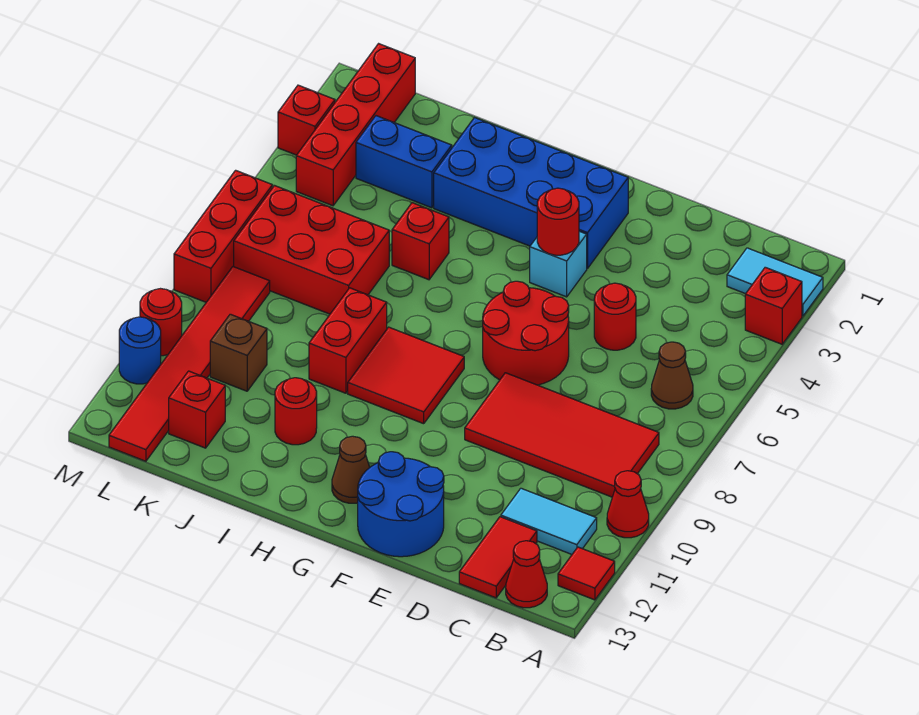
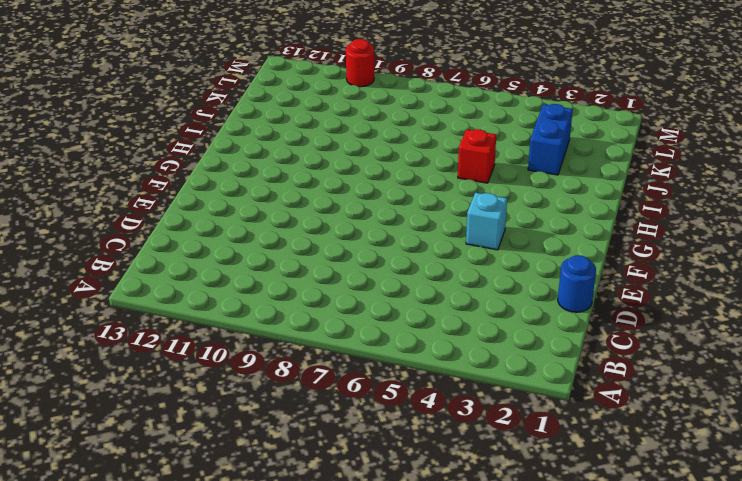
blue round brick D1 level 1 -> blue round brick M11 level 1
none -> cyan tile A2:B2 level 1
none -> red brick A3 level 1
none -> red cone A10 level 1
none -> red tile A12 level 1

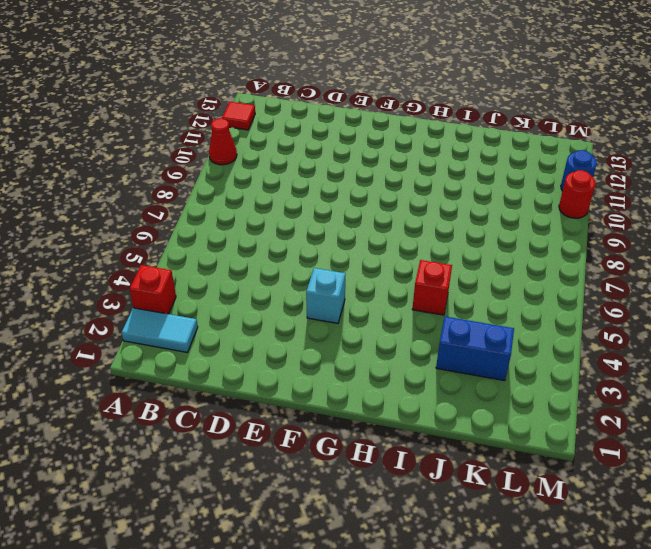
none -> brown cone B6 level 1
none -> red tile B8:E9 level 1
none -> cyan tile B11:C11 level 1
none -> red cone B13 level 1

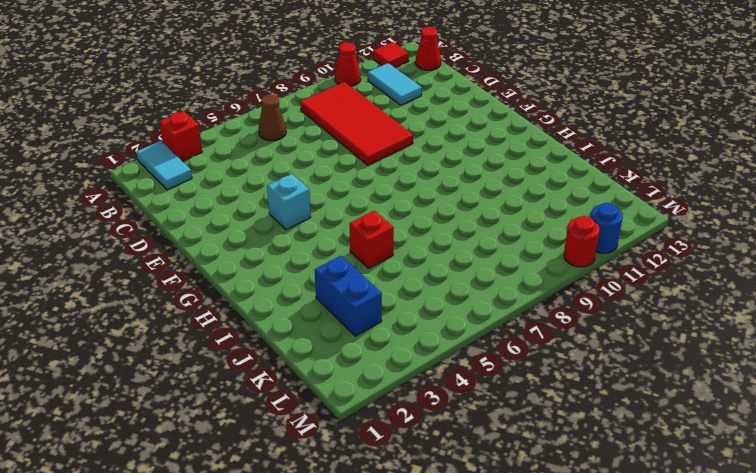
none -> red tile C12:C13 level 1
none -> red round brick D5 level 1
none -> red round brick E6:F7 level 1
none -> blue round brick E12:F13 level 1

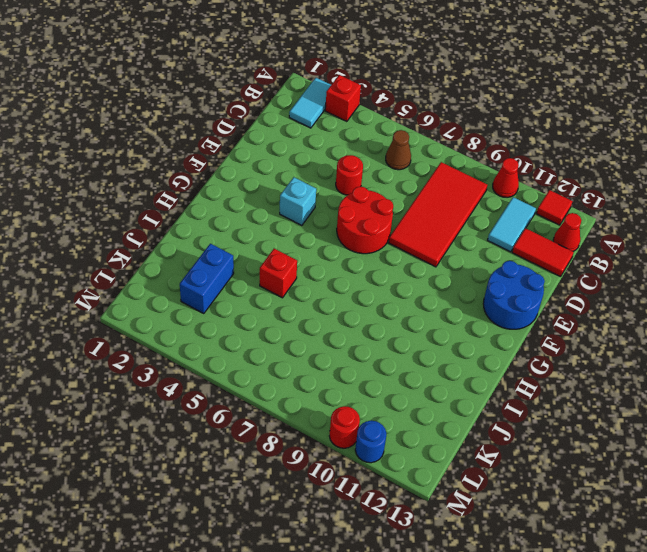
none -> blue brick F2:I3 level 1
none -> red tile G8:H9 level 1
none -> brown cone G12 level 1
none -> red brick I8:I9 level 1

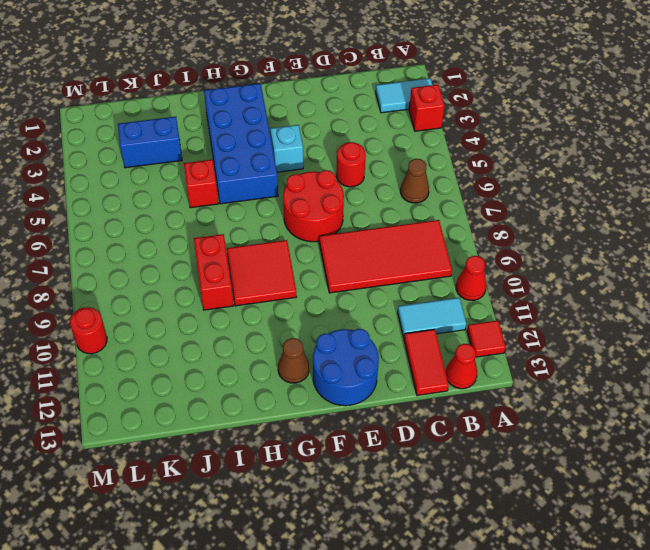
blue brick G2:H5 level 1 -> blue brick F2:I3 level 1
none -> red round brick I11 level 1
none -> red brick J6:L7 level 1
none -> brown brick K10 level 1
none -> red brick K12 level 1

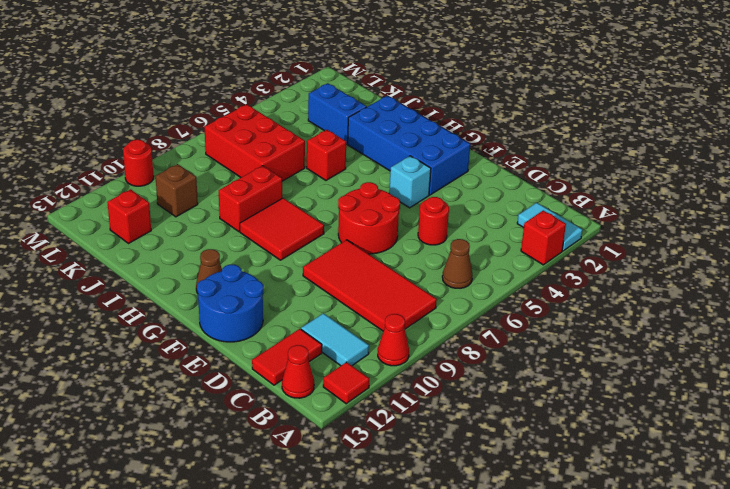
none -> red round brick I11 level 1
none -> red brick L1:L4 level 1
none -> red tile L8:L13 level 1
none -> red brick M3 level 1

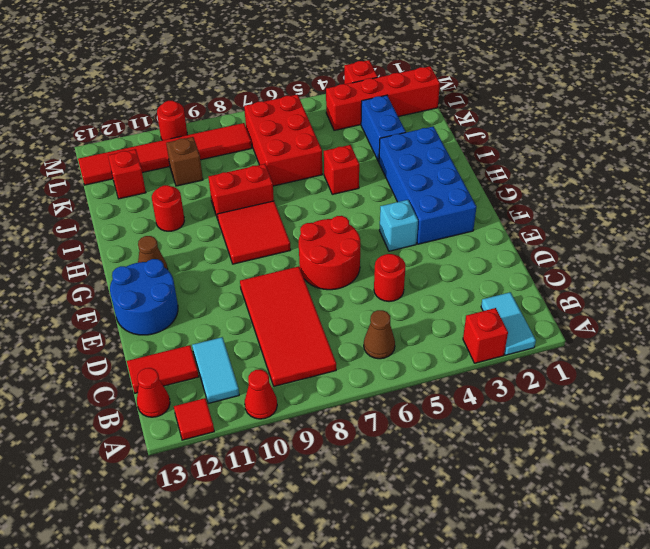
none -> red brick M6:M8 level 1
none -> blue round brick M11 level 1
none -> red round brick F4 level 2

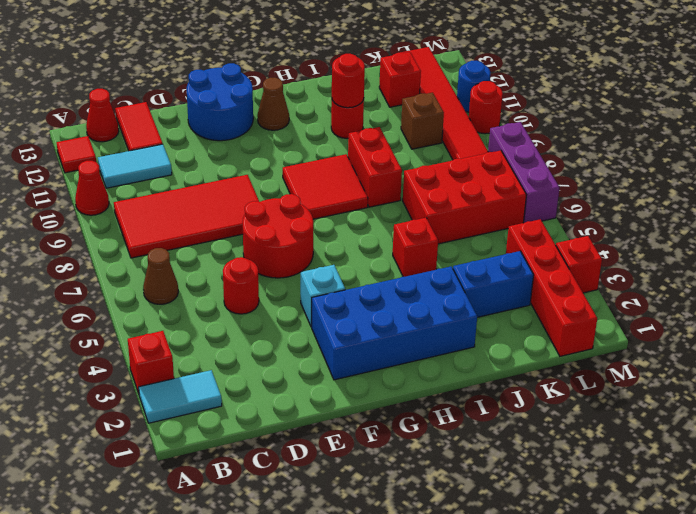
red round brick I11 level 2 -> red round brick F4 level 2
purple brick M6:M8 level 1 -> red brick M6:M8 level 1

